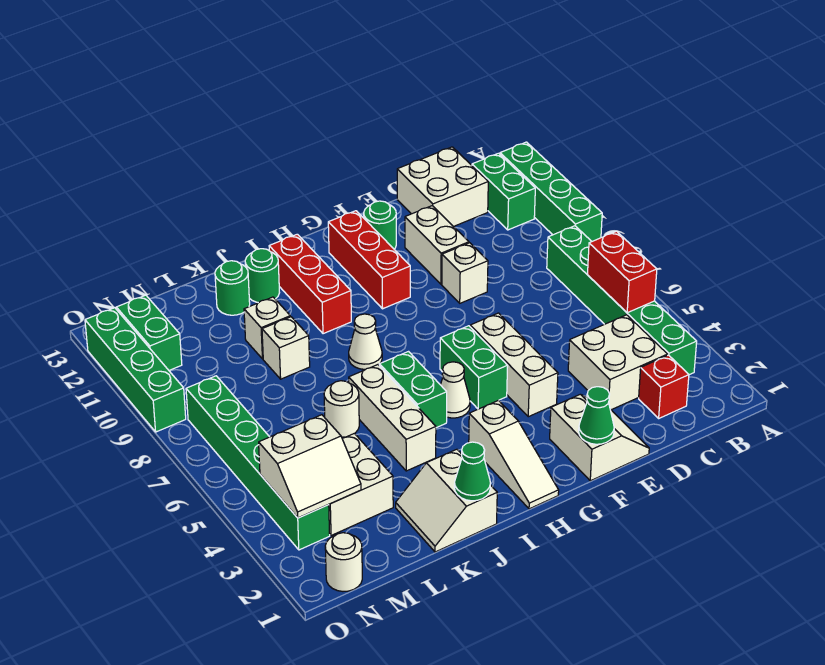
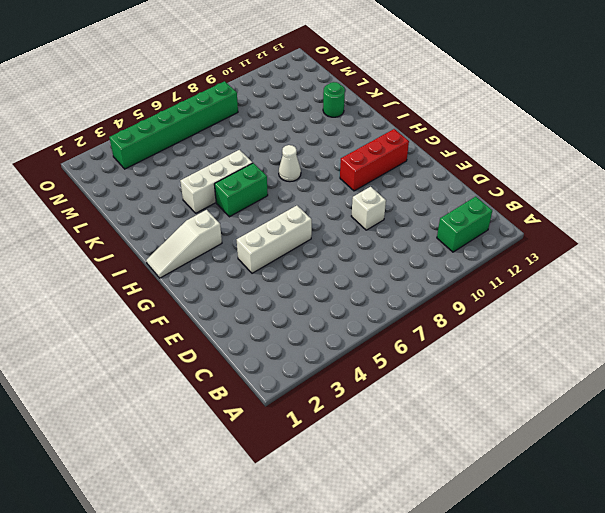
none -> green brick A9:A12 level 1
none -> green brick B3:B8 level 1
none -> red brick C2 level 1
none -> white brick C3:D4 level 1

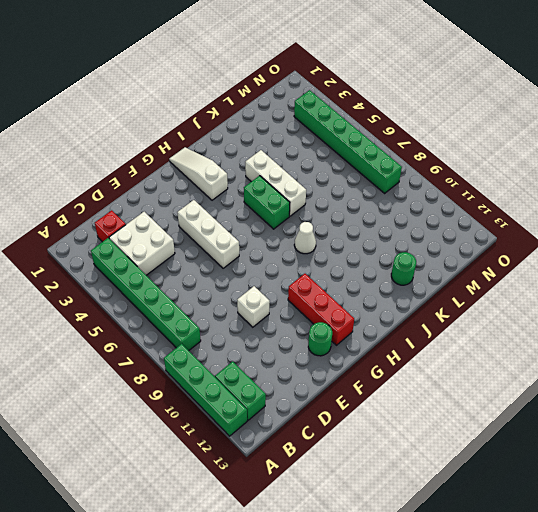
none -> white brick C12:D13 level 1
none -> white slope E1:F2 level 1 top F
none -> white brick E10:E11 level 1
none -> green brick G5:G6 level 1

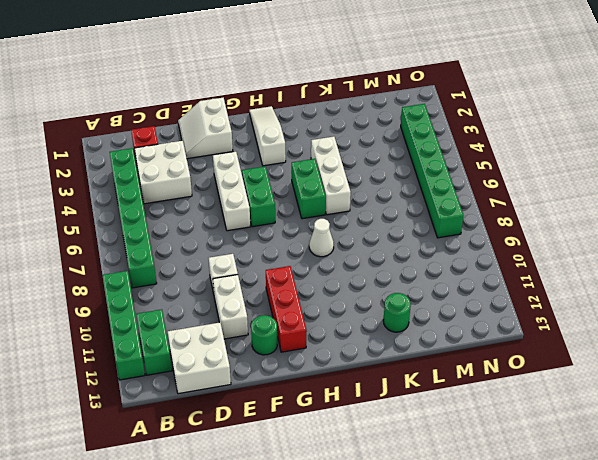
none -> white cone H5 level 1
none -> red brick I10:I12 level 1
none -> white slope J1:K2 level 1 top J
none -> green round brick J12 level 1

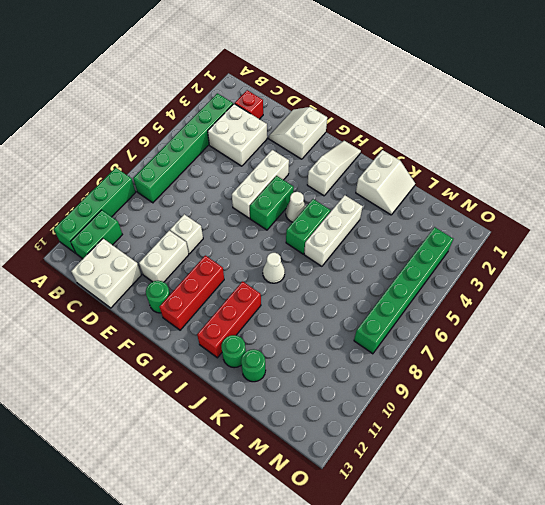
none -> white round brick K6 level 1
none -> white brick K9 level 1
none -> white brick K10 level 1
none -> white brick L3:M4 level 1

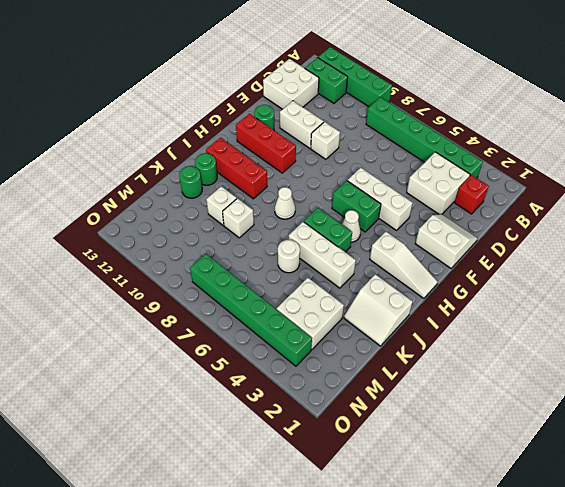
none -> white round brick N1 level 1
none -> green brick N11:N12 level 1
none -> green brick O9:O12 level 1
none -> red brick B5:B6 level 2

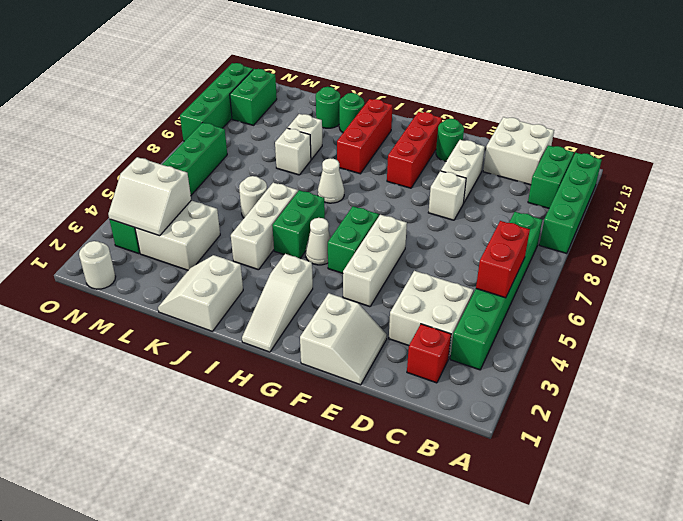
none -> green cone F1 level 2
none -> green cone J1 level 2

